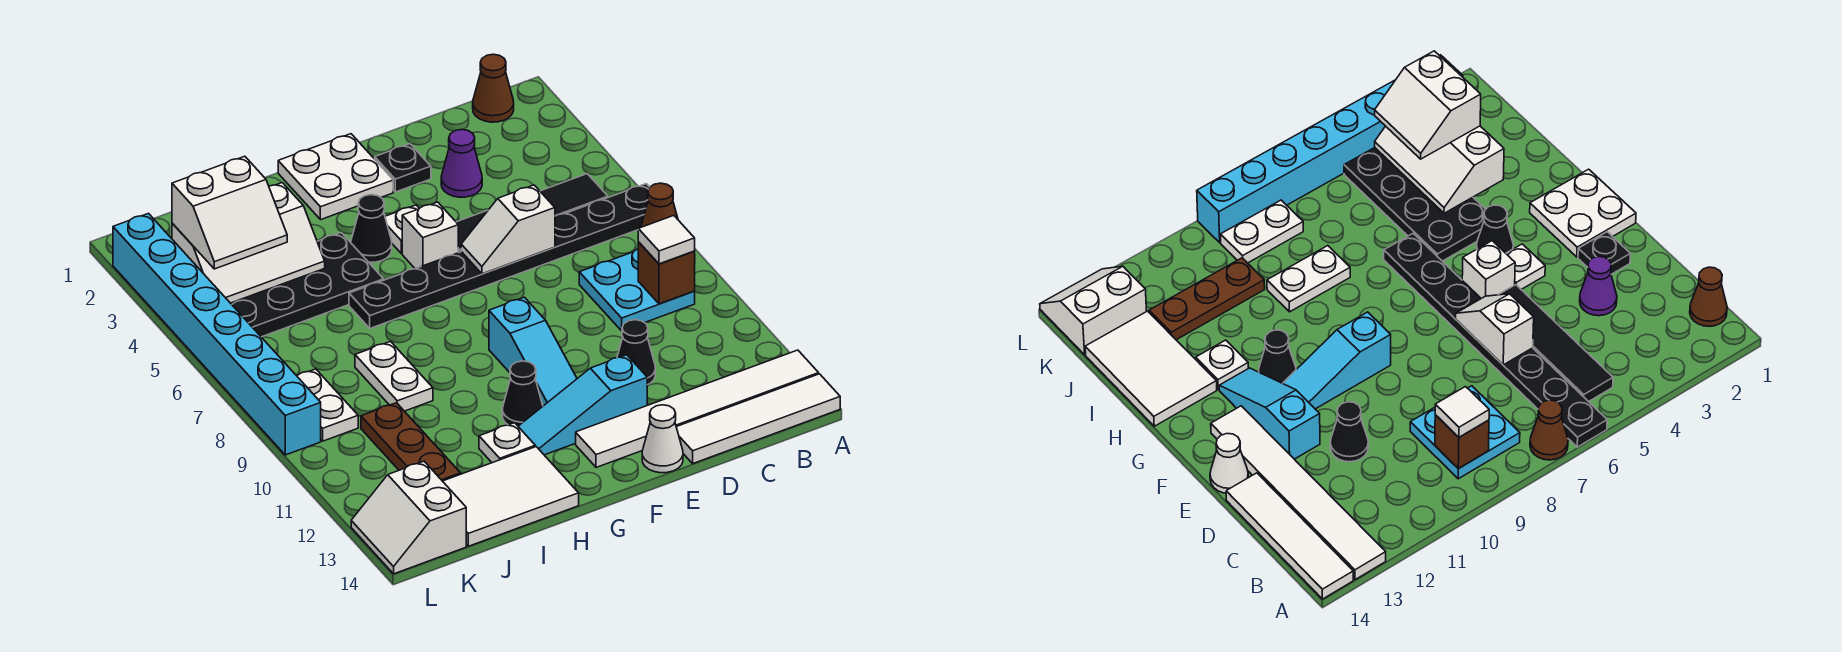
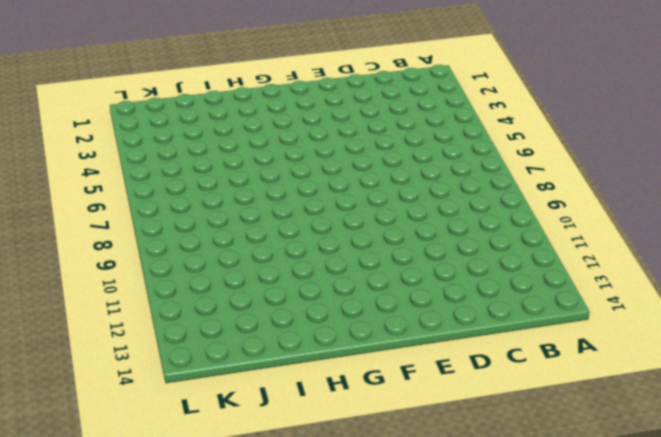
none -> black plate A6:H6 level 1
none -> brown cone A7 level 1
none -> white tile A13:F13 level 1
none -> white tile A14:D14 level 1

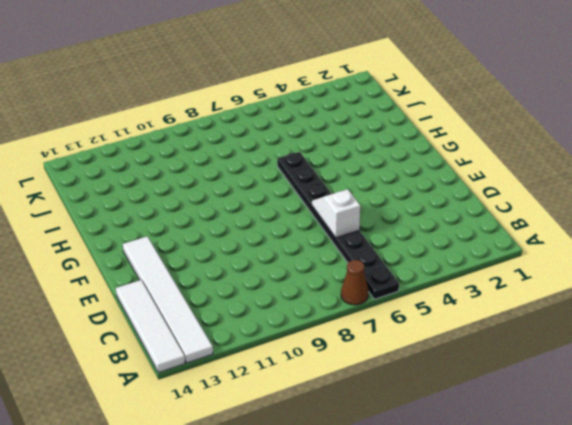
none -> brown cone B1 level 1
none -> black tile B5:E5 level 1
none -> cyan plate B8:C9 level 1
none -> purple cone D3 level 1

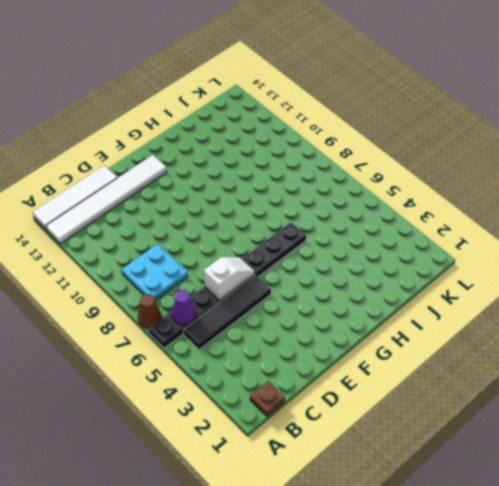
brown plate B1 level 1 -> brown cone B1 level 1
purple cone B6 level 2 -> purple cone D3 level 1
none -> black cone D11 level 1
none -> black plate E2 level 1
none -> cyan slope E12:G12 level 1 top E
none -> white cone E14 level 1

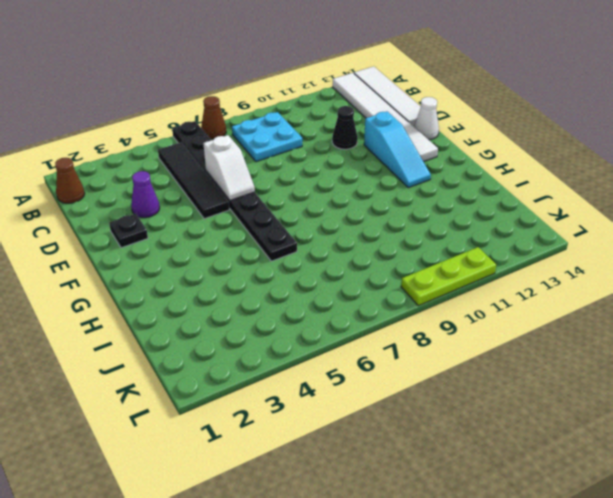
lime plate L9:L11 level 1 -> cyan brick L2:L9 level 1
none -> white plate F1:G2 level 1
none -> white plate F4 level 1
none -> white brick F5 level 1
none -> cyan slope F9:F11 level 1 top 9

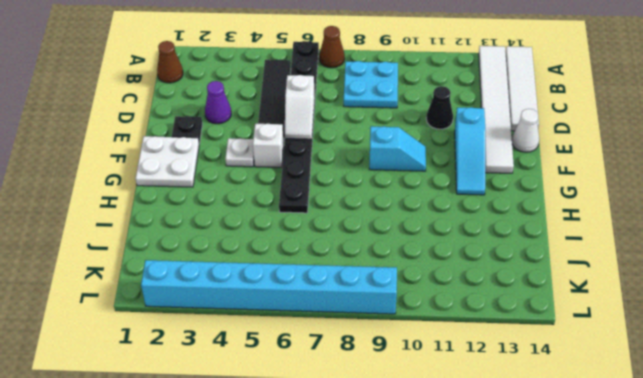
cyan slope F9:F10 level 1 top 9 -> cyan slope F9:F11 level 1 top 9
none -> black cone G4 level 1
none -> black cone G11 level 1
none -> black plate H4:K5 level 1
none -> white plate H12 level 1

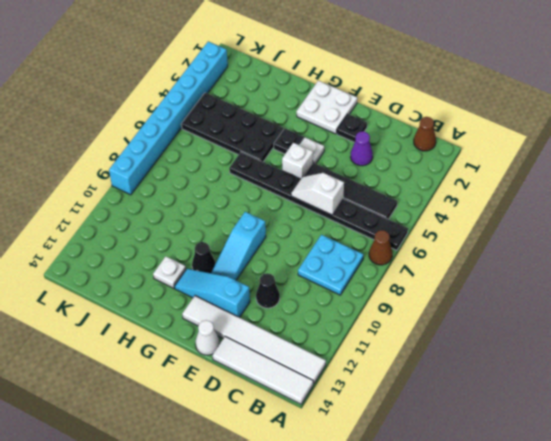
black plate G4 level 1 -> black cone G4 level 1
none -> white tile H13:J14 level 1
none -> white plate I8:I9 level 1
none -> brown plate J10:J12 level 1
none -> white plate K8:K9 level 1

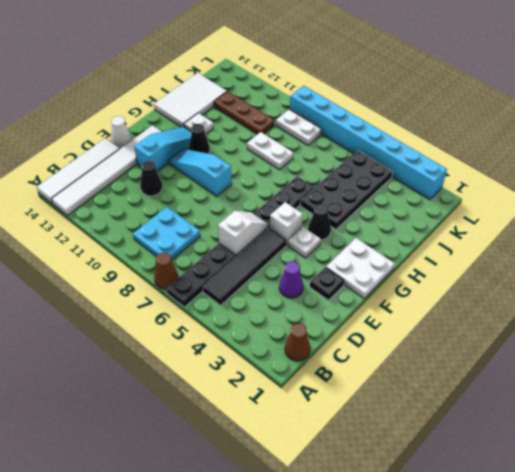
none -> white slope K13:L14 level 1 top K
none -> brown brick B9 level 2
none -> white slope I3:K4 level 2 top 3
none -> white tile B9 level 3

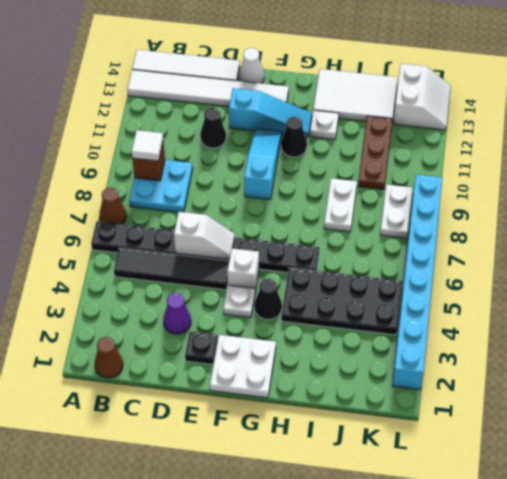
none -> white slope I3:K4 level 2 top 3
none -> white slope J3:K4 level 3 top 3

